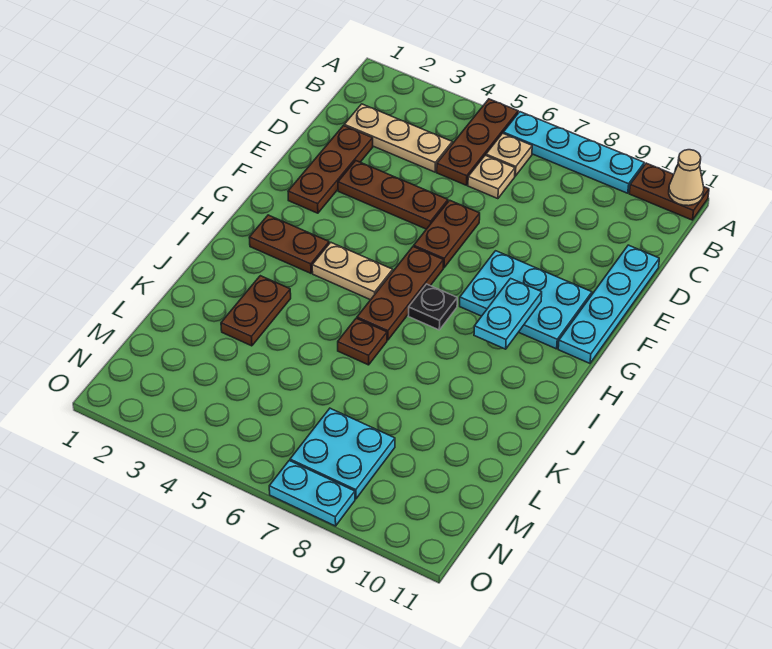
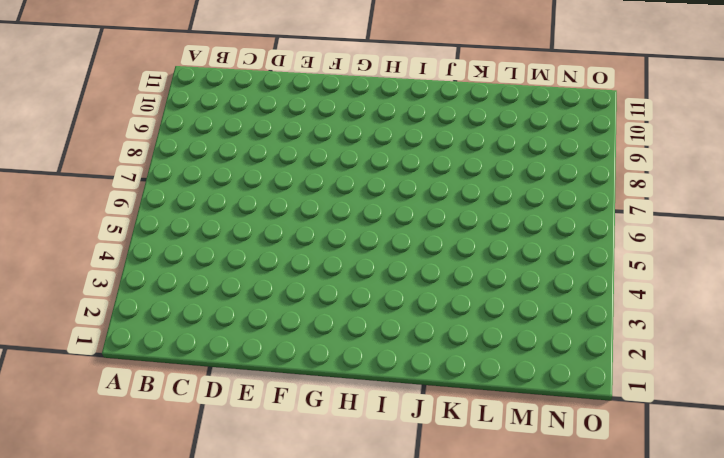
none -> brown plate A5:C5 level 1
none -> cyan plate A6:A9 level 1
none -> brown plate A10:A11 level 1

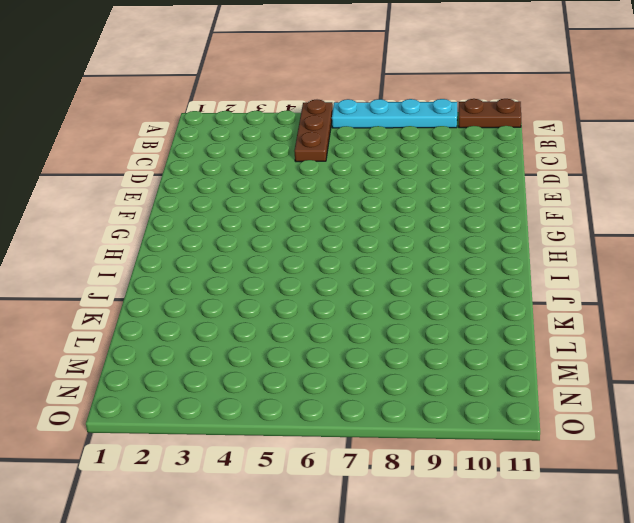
none -> tan plate B6 level 1
none -> tan plate C2:C4 level 1
none -> tan plate C6 level 1

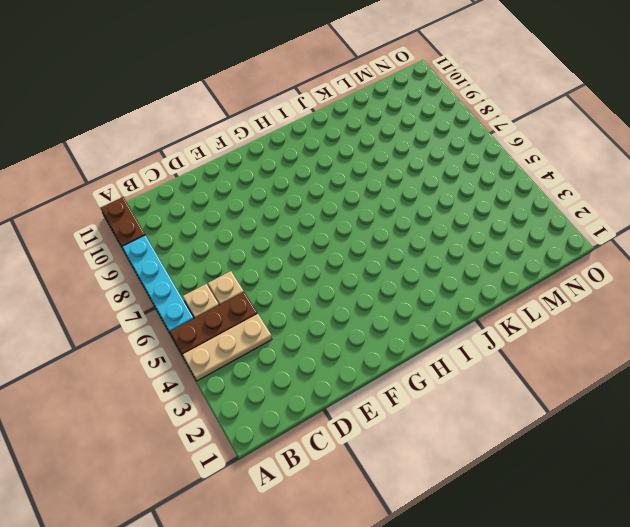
tan plate A4:C4 level 1 -> tan plate C2:C4 level 1
none -> brown plate D2:F2 level 1
none -> cyan plate D11:G11 level 1
none -> brown plate E3:E5 level 1

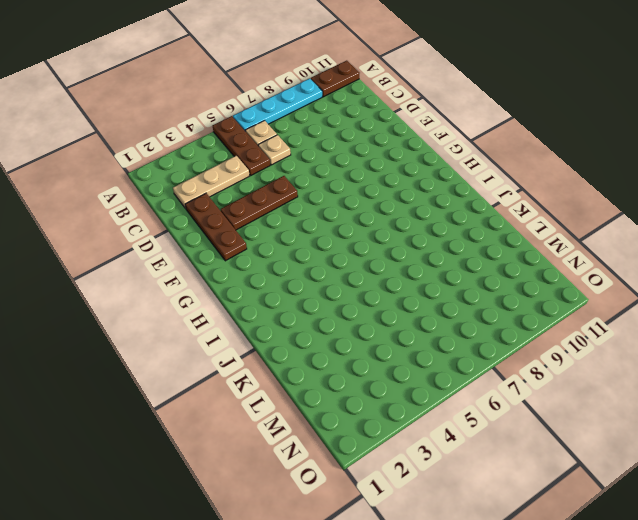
none -> cyan plate D11:G11 level 1
none -> brown plate E6:F6 level 1
none -> cyan plate F8:G10 level 1

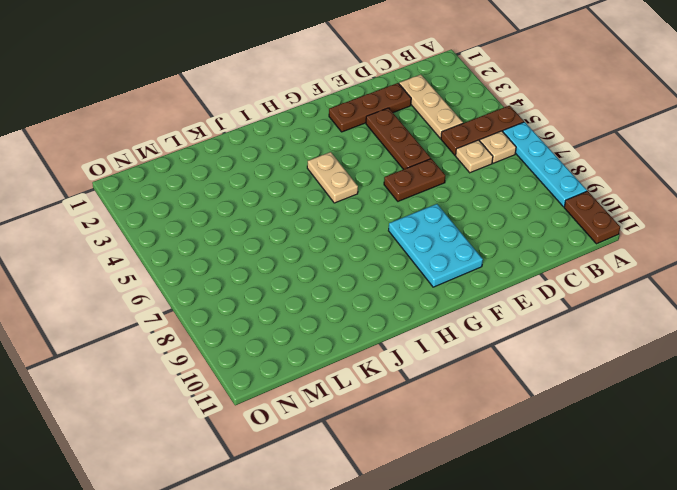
none -> cyan plate D11:G11 level 1
none -> brown plate G6:I6 level 1
none -> brown plate H2:H3 level 1

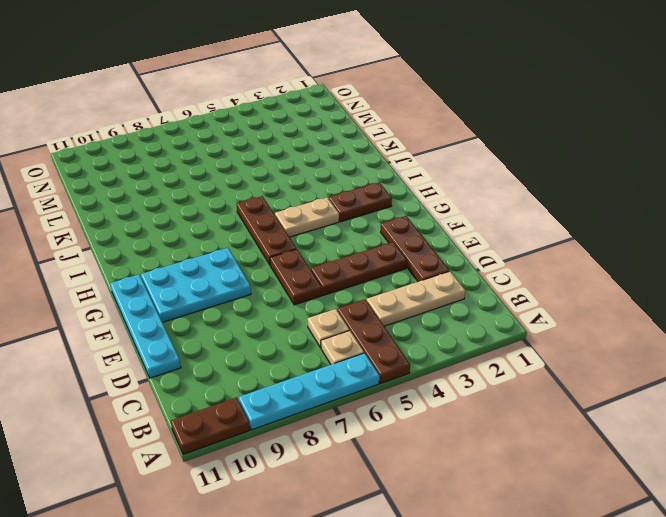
none -> black plate H7 level 1
none -> brown plate J3:K3 level 1
none -> brown plate J6 level 1

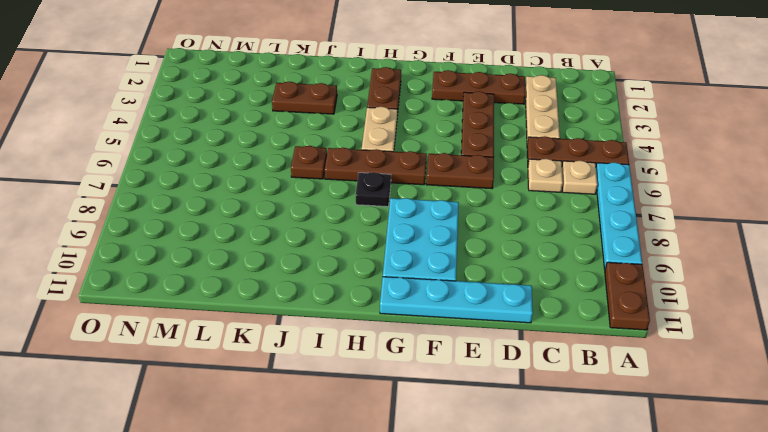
none -> cyan plate M7:N8 level 1
none -> cyan plate O7:O8 level 1
none -> tan cone A11 level 2

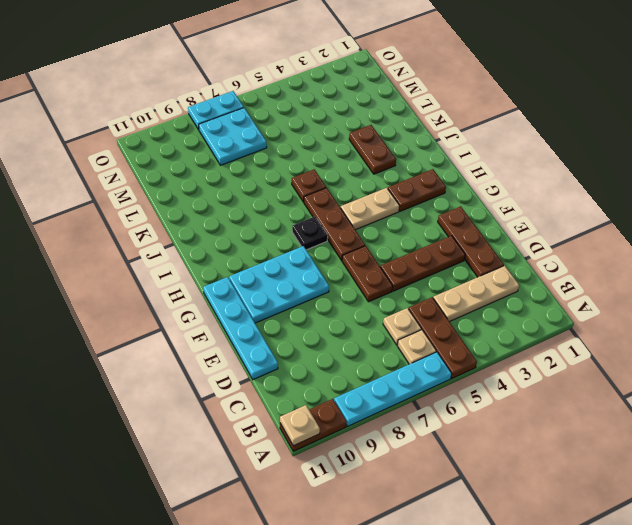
tan plate A11 level 2 -> tan cone A11 level 2
none -> cyan plate G9:H9 level 2

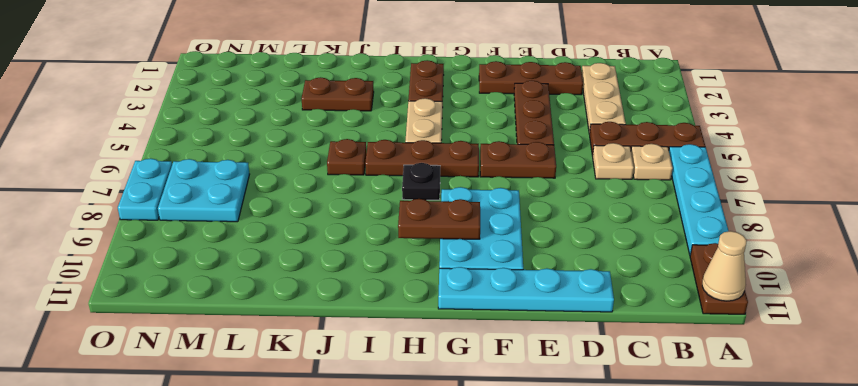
brown plate G9:H9 level 2 -> cyan plate G9:H9 level 2

